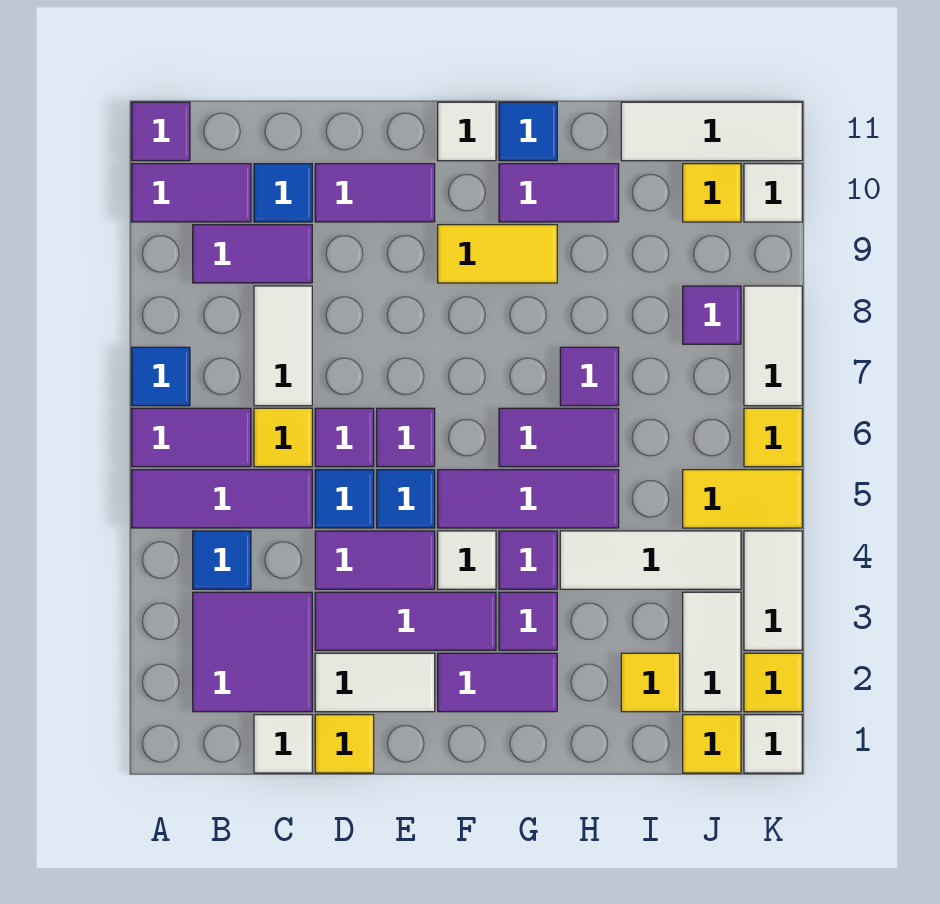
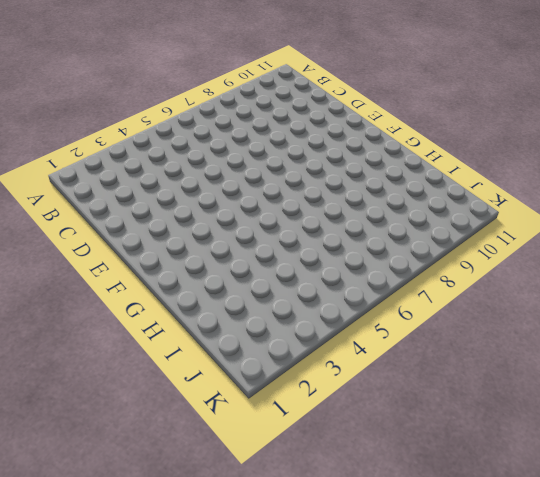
none -> purple tile A5:C5 level 1
none -> purple tile A6:B6 level 1
none -> blue tile A7 level 1
none -> purple tile A10:B10 level 1

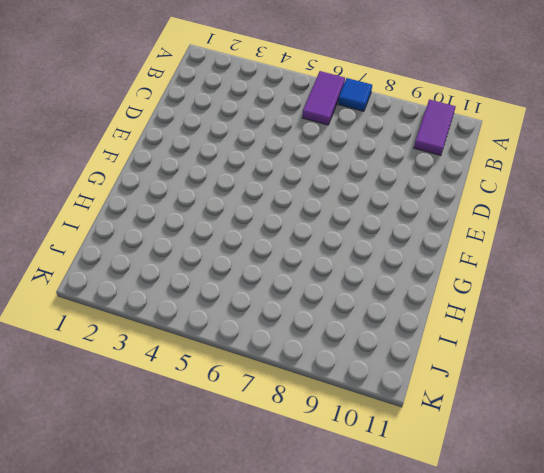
none -> purple tile A5:C5 level 1
none -> purple tile A11 level 1
none -> purple tile B2:C3 level 1
none -> blue tile B4 level 1

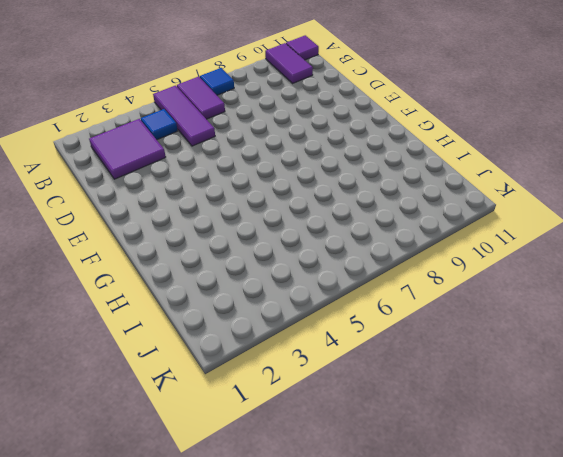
none -> purple tile B9:C9 level 1
none -> white tile C1 level 1
none -> yellow tile C6 level 1
none -> white tile C7:C8 level 1

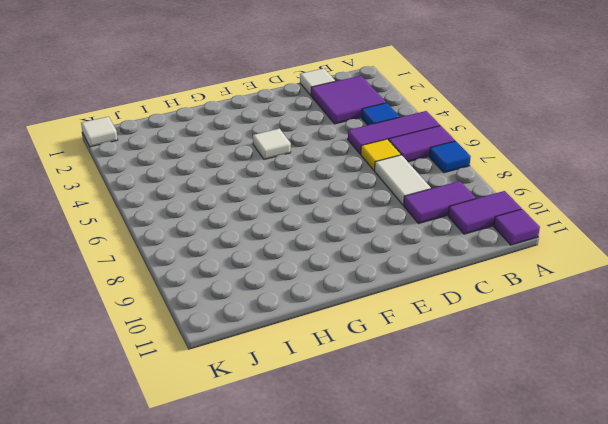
none -> blue tile C10 level 1
none -> yellow tile D1 level 1
none -> white tile D2:E2 level 1
none -> purple tile D3:F3 level 1

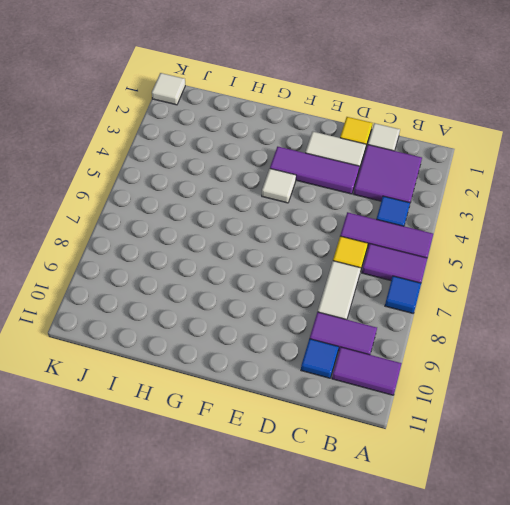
none -> purple tile A11 level 1
none -> purple tile D4:E4 level 1
none -> blue tile D5 level 1
none -> purple tile D6 level 1

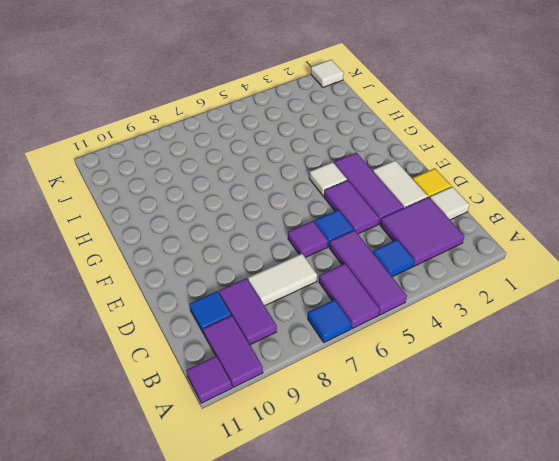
none -> yellow tile C6 level 1
none -> purple tile D10:E10 level 1
none -> blue tile E5 level 1
none -> purple tile E6 level 1

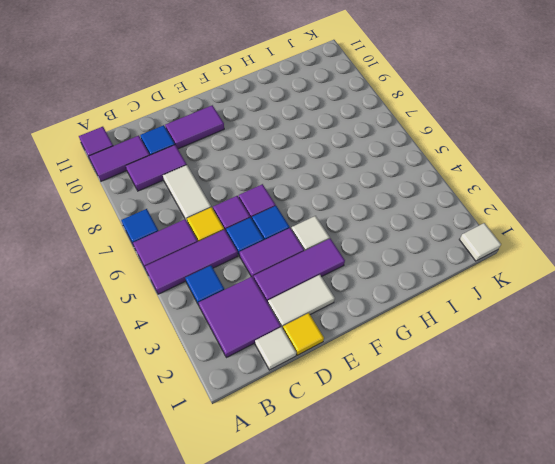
none -> purple tile F2:G2 level 1
none -> purple tile F5:H5 level 1
none -> yellow tile F9:G9 level 1
none -> white tile F11 level 1

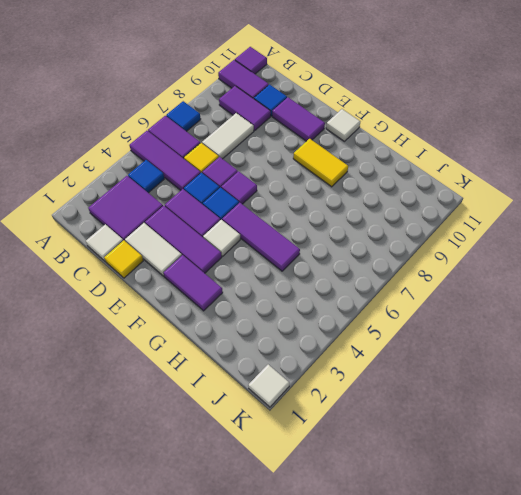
none -> purple tile G3 level 1
none -> purple tile G4 level 1
none -> purple tile G6:H6 level 1
none -> purple tile G10:H10 level 1

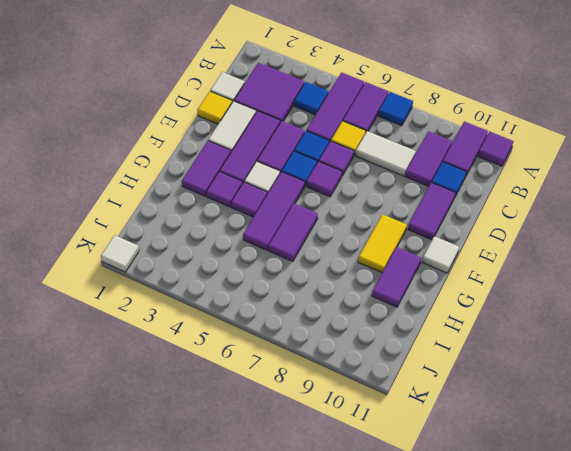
none -> blue tile G11 level 1
none -> white tile H4:J4 level 1
none -> purple tile H7 level 1
none -> yellow tile I2 level 1

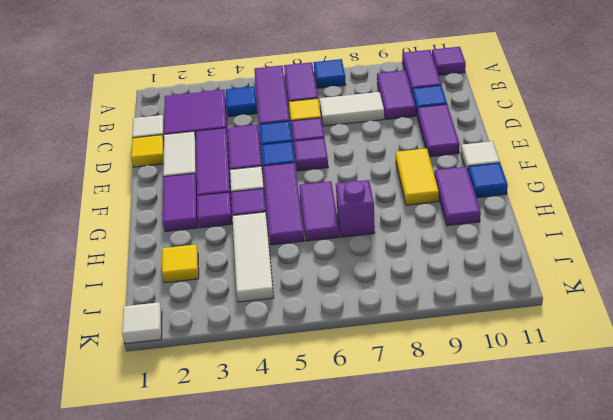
purple brick H7 level 1 -> purple tile H7 level 1
none -> white tile I11:K11 level 1
none -> yellow tile J1 level 1
none -> white tile J2:J3 level 1
none -> yellow tile J5:K5 level 1

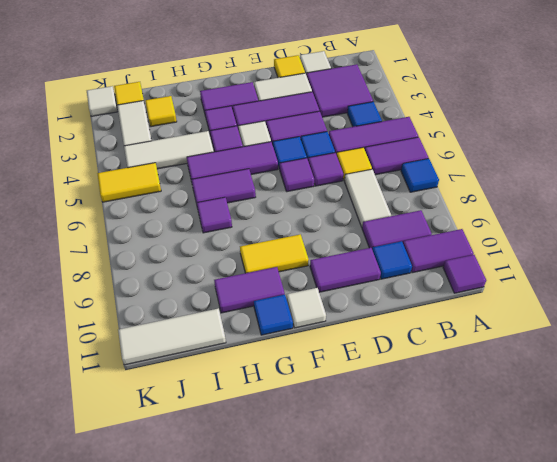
none -> purple tile J8 level 1
none -> yellow tile J10 level 1
none -> yellow tile K2 level 1
none -> white tile K3:K4 level 1

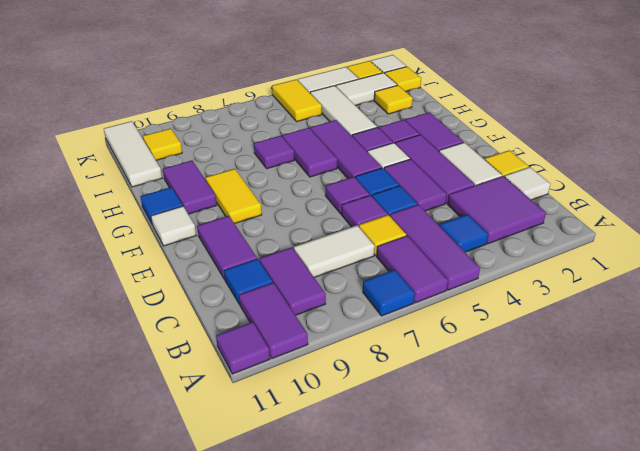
none -> purple tile J8 level 1
none -> yellow tile K6 level 1
none -> white tile K7:K8 level 1
none -> white tile K10 level 1

